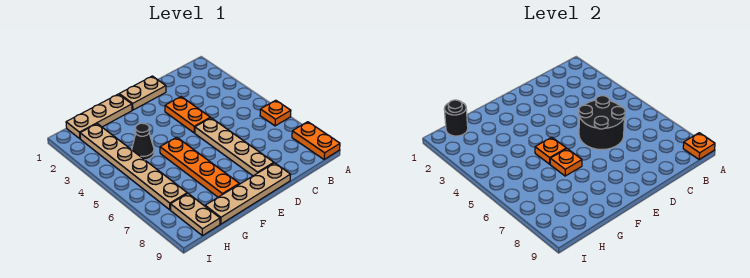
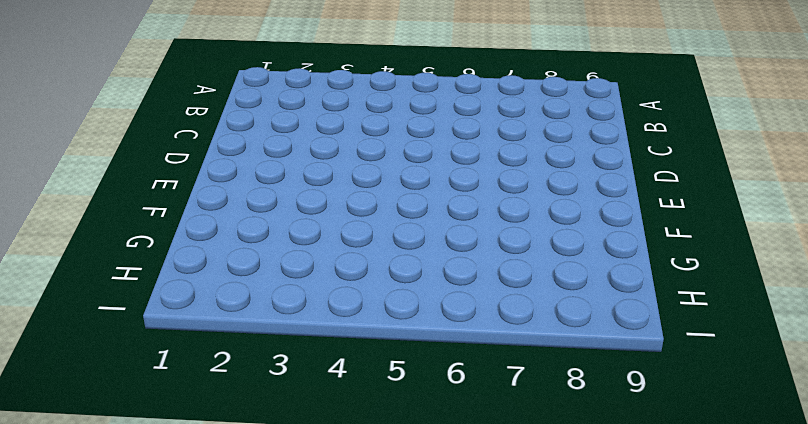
none -> orange plate A6 level 1
none -> orange plate A8:A9 level 1
none -> tan plate D1:E1 level 1

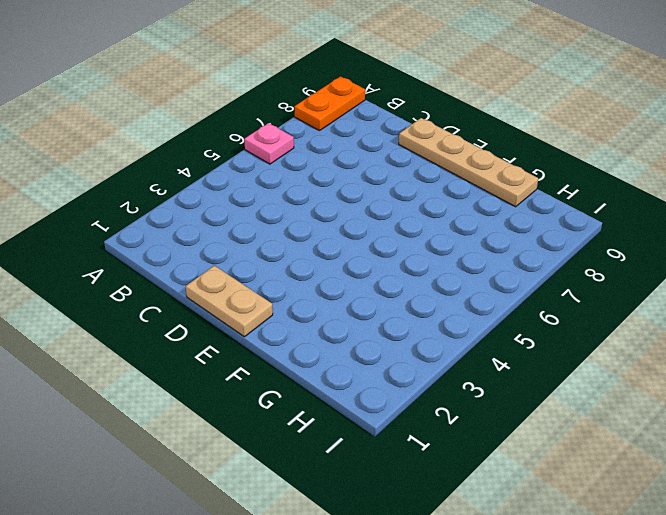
pink plate A6 level 1 -> orange plate A6 level 1
none -> orange plate D3:D4 level 1
none -> tan plate D5:D8 level 1
none -> tan plate F1:H1 level 1

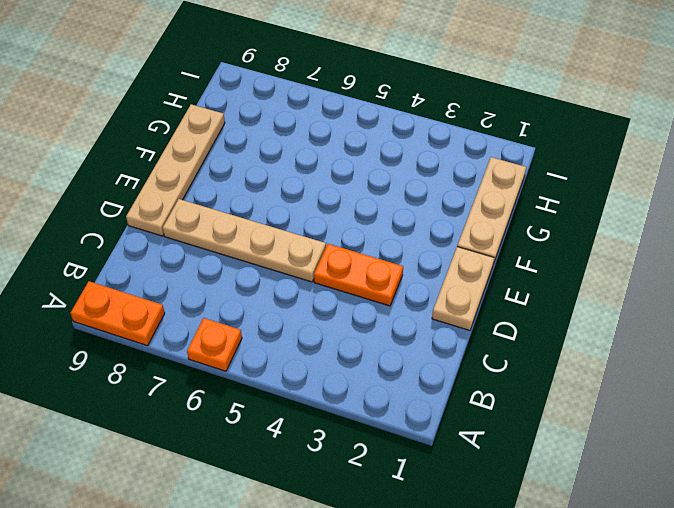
none -> orange plate F5:F8 level 1
none -> black cone G4 level 1
none -> tan plate H2:H7 level 1

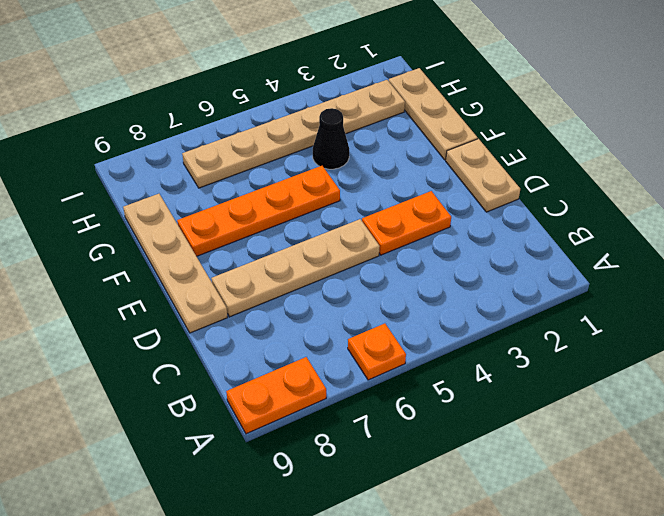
none -> tan plate H8:H9 level 1
none -> orange plate A9 level 2
none -> black round brick C5:D6 level 2

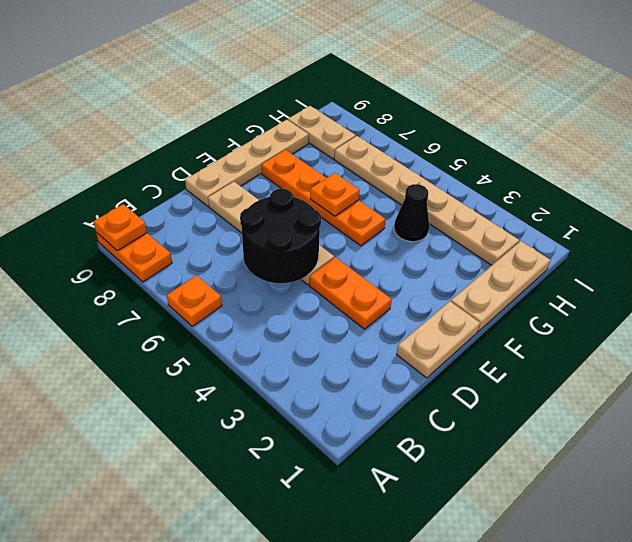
none -> orange plate F5 level 2
none -> black round brick H1 level 2

